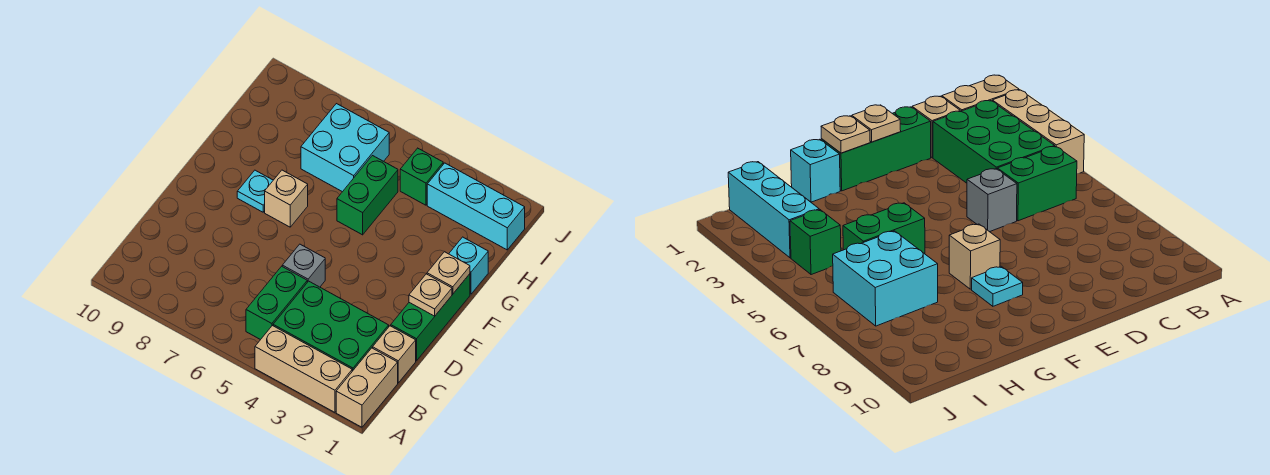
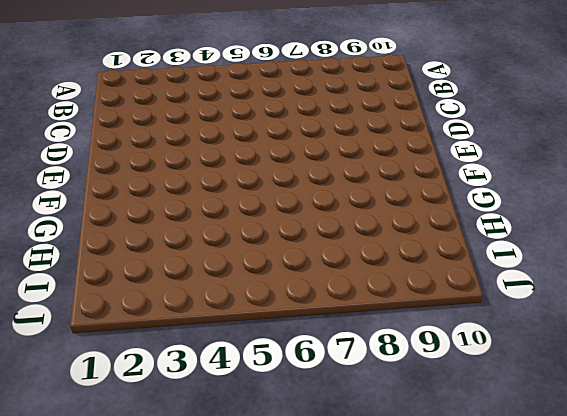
none -> tan brick A1:B1 level 1
none -> tan brick A2:A4 level 1
none -> green brick B2:C4 level 1

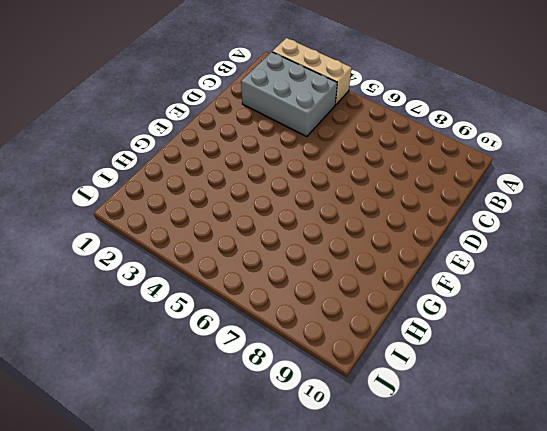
grey brick B2:C4 level 1 -> green brick B2:C4 level 1
none -> tan brick A1:B1 level 1
none -> green brick B5:C5 level 1
none -> tan brick C1 level 1

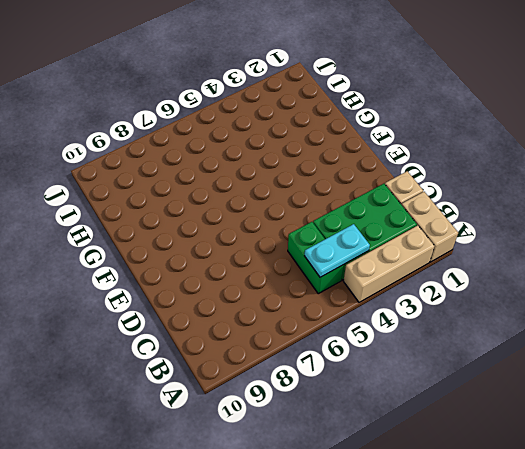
cyan plate B4:B5 level 2 -> none
none -> green brick D1:F1 level 1
none -> grey brick D5 level 1
none -> tan brick F7 level 1

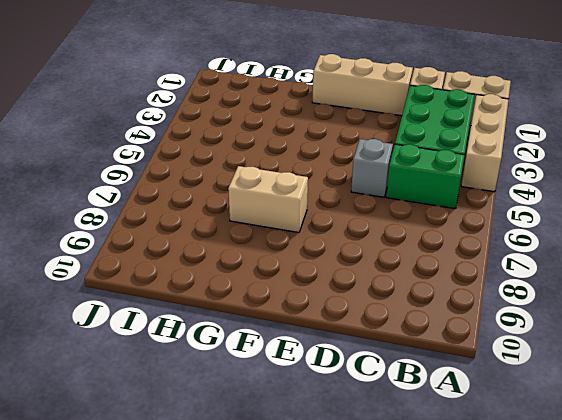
tan brick D1:F1 level 1 -> green brick D1:F1 level 1
tan brick F7:G7 level 1 -> tan brick F7 level 1
none -> cyan plate F8 level 1
none -> cyan brick G1 level 1
none -> green brick G5:H5 level 1

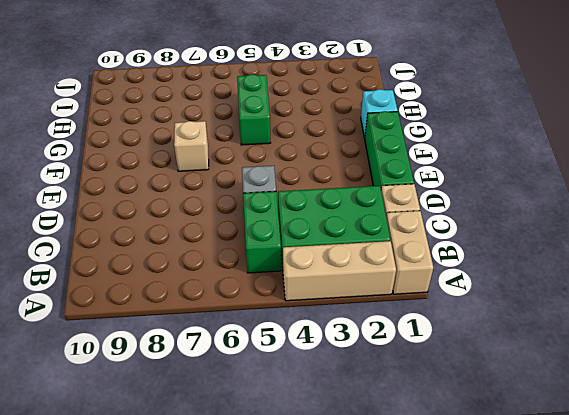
none -> cyan plate F8 level 1
none -> cyan brick H6:I7 level 1
none -> cyan brick I1:I3 level 1

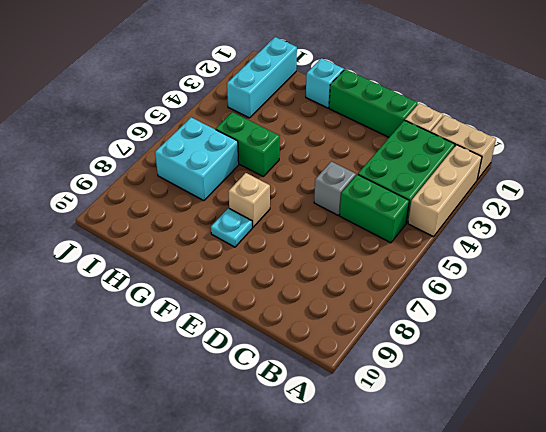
none -> green brick I4 level 1
none -> tan plate E1 level 2
none -> tan plate F1 level 2

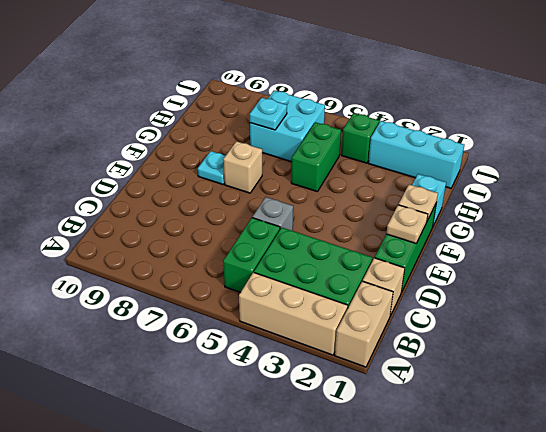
cyan plate H7 level 2 -> none

